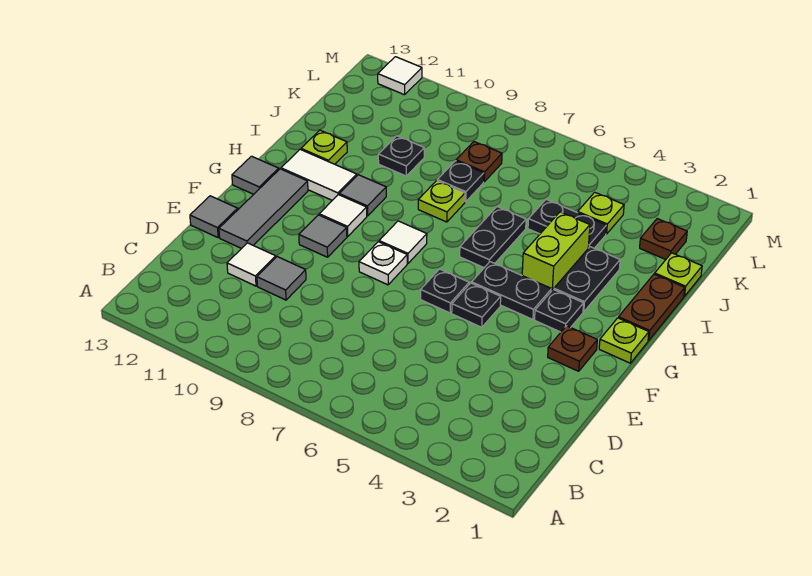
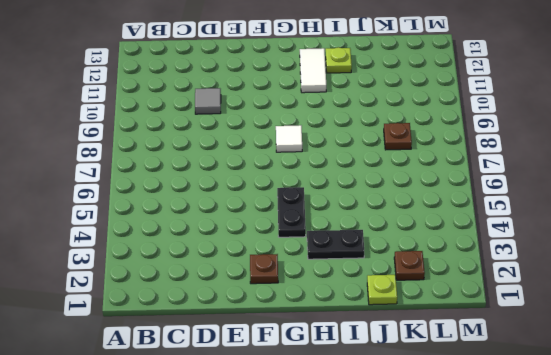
none -> white tile D11 level 1
none -> grey tile E12:G12 level 1
none -> grey tile E13 level 1
none -> black plate F5 level 1

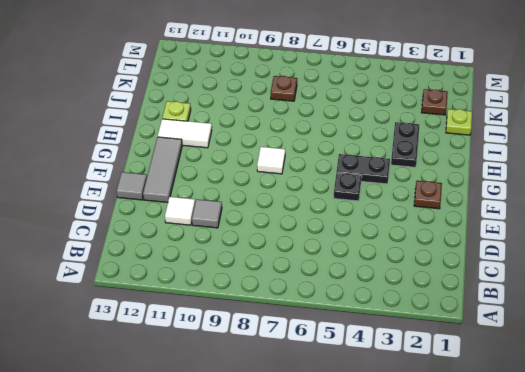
none -> black plate F6 level 1
none -> white plate F8 level 1
none -> grey tile F10 level 1
none -> lime plate G1 level 1

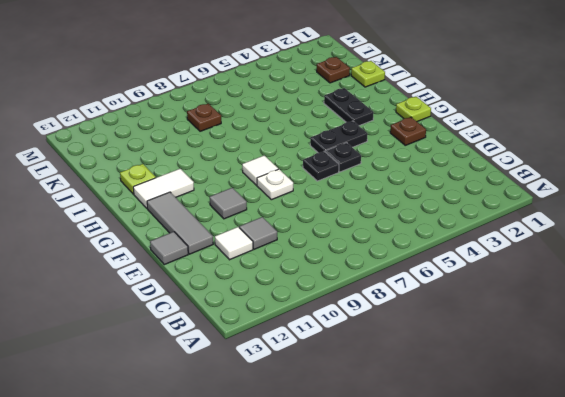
none -> black plate G3 level 1
none -> white tile G10 level 1
none -> grey tile G13 level 1
none -> brown plate H1:I1 level 1

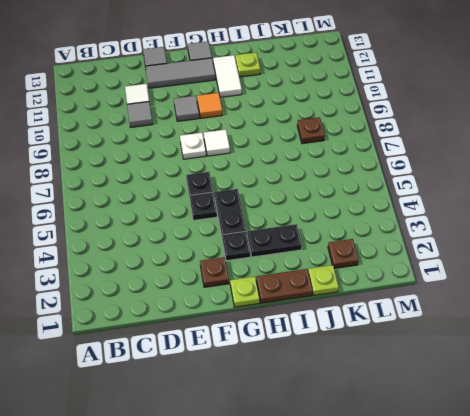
orange tile G10 level 1 -> white tile G10 level 1
none -> lime brick H4:I4 level 1
none -> black plate H6:I6 level 1
none -> grey tile H10 level 1
none -> lime plate I8 level 1

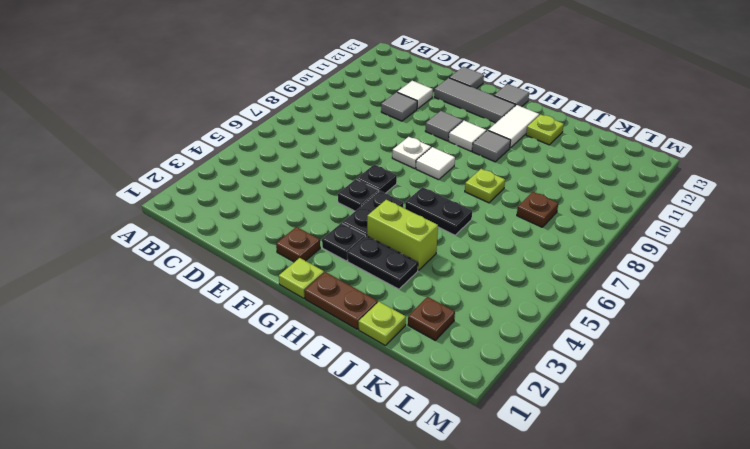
none -> black plate J4:J5 level 1
none -> black plate J8 level 1
none -> black plate J10 level 1
none -> lime plate K4 level 1

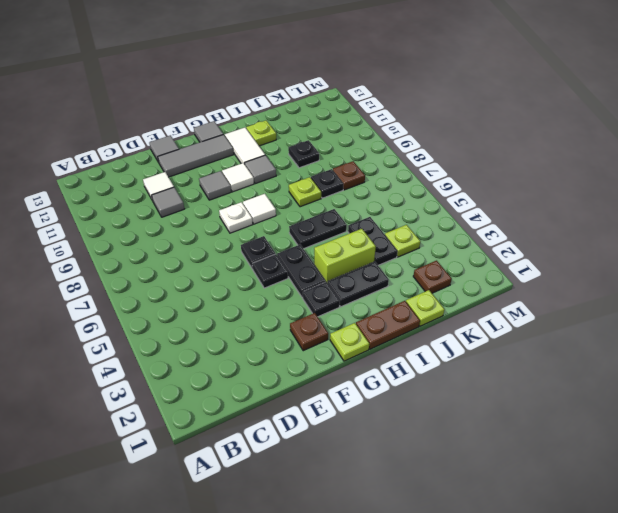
none -> white tile M12 level 1

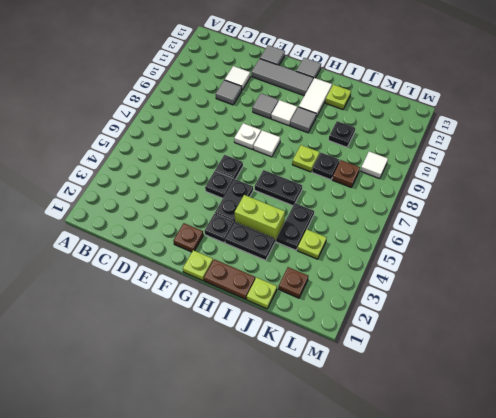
white tile L9 level 1 -> white tile M12 level 1

